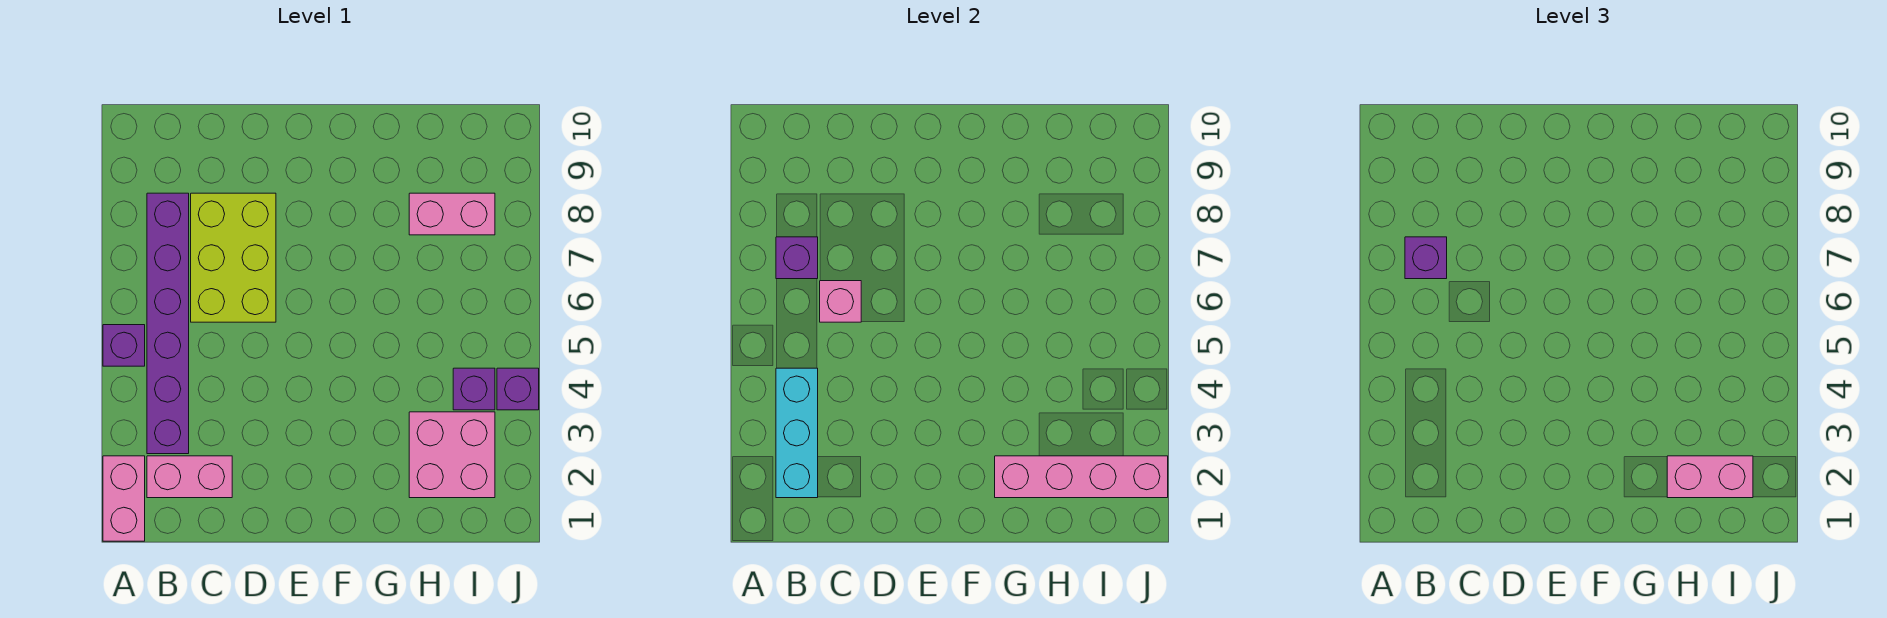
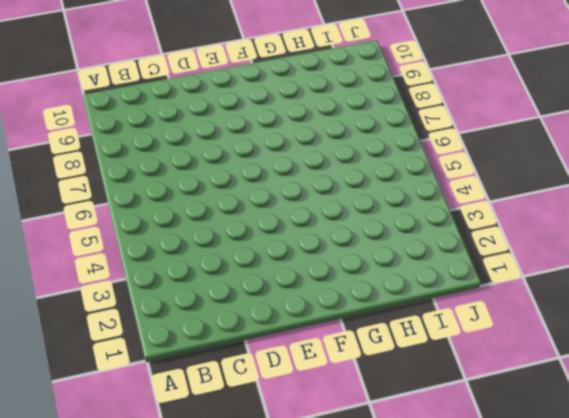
none -> pink brick A1:A2 level 1
none -> purple brick A5 level 1
none -> pink brick B2:C2 level 1

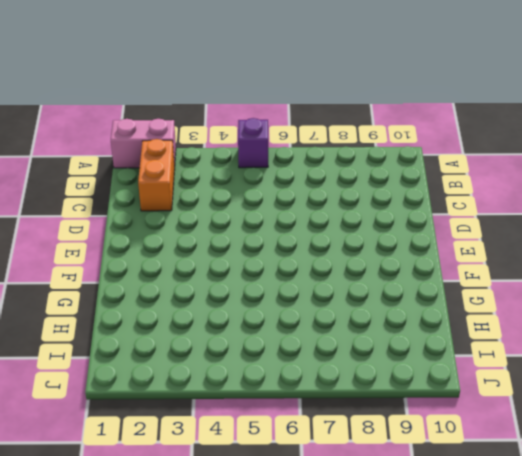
orange brick B2:C2 level 1 -> pink brick B2:C2 level 1
none -> purple brick B3:B8 level 1
none -> lime brick C6:D8 level 1
none -> pink brick H2:I3 level 1

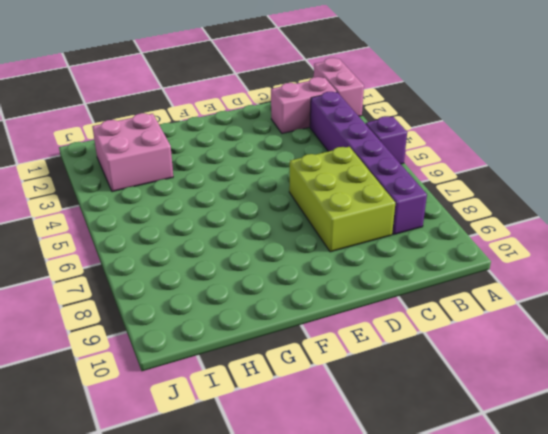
none -> pink brick H8:I8 level 1
none -> purple brick I4 level 1
none -> purple brick J4 level 1

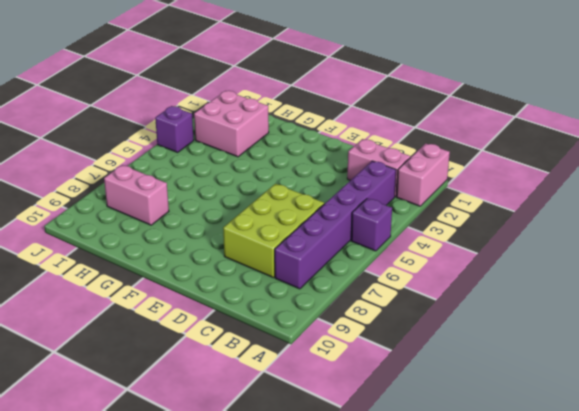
none -> purple brick I4 level 1
none -> cyan brick B2:B4 level 2
none -> purple brick B7 level 2

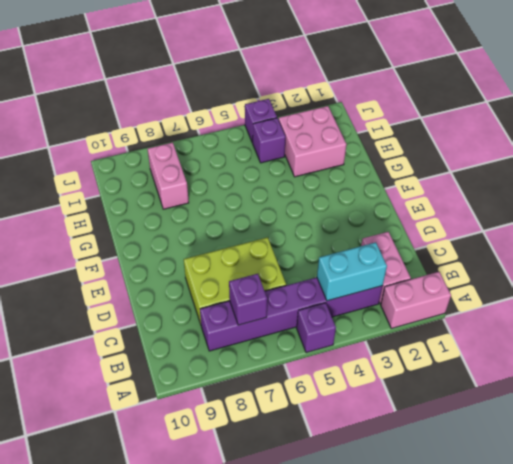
cyan brick B3:B4 level 2 -> cyan brick B2:B4 level 2
none -> pink brick C6 level 2
none -> pink brick G2:J2 level 2
none -> purple brick B7 level 3

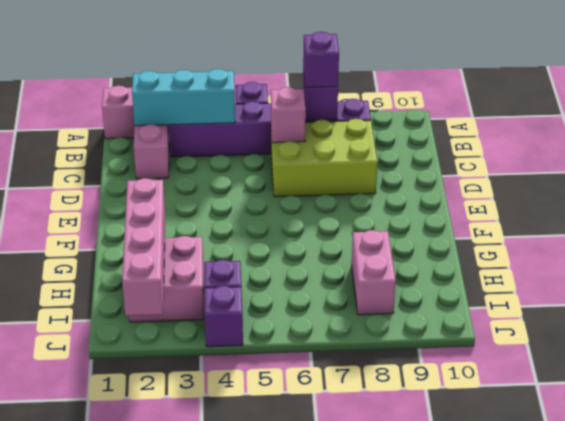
none -> pink brick H2:I2 level 3

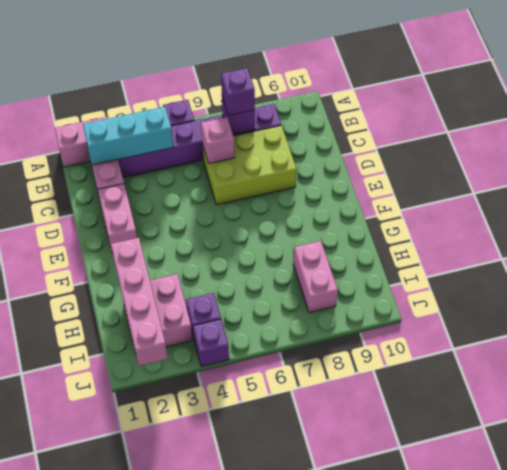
pink brick D2:E2 level 1 -> pink brick H2:I2 level 3

